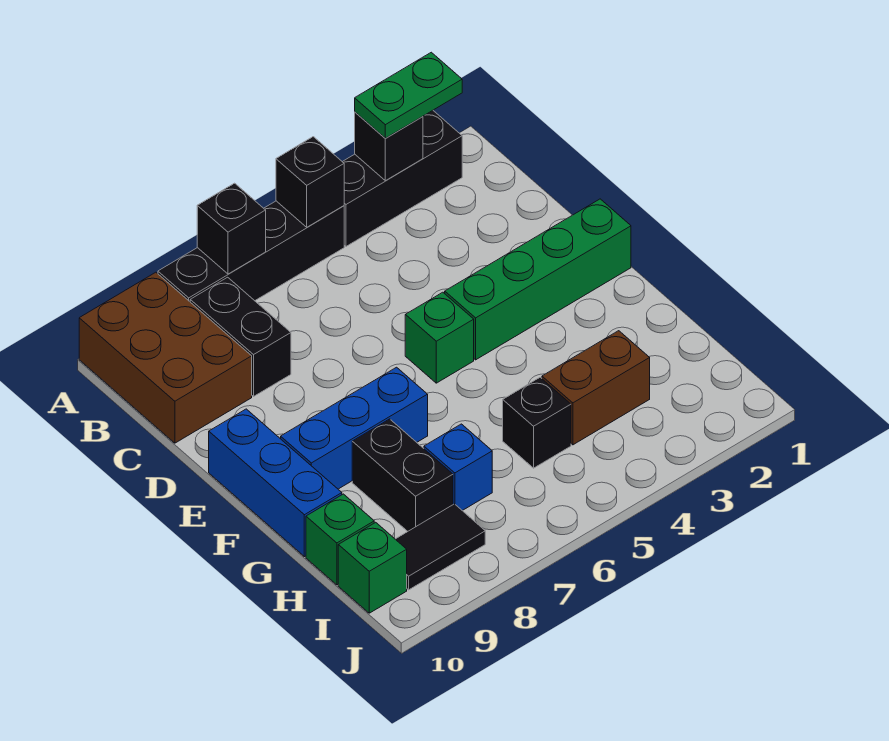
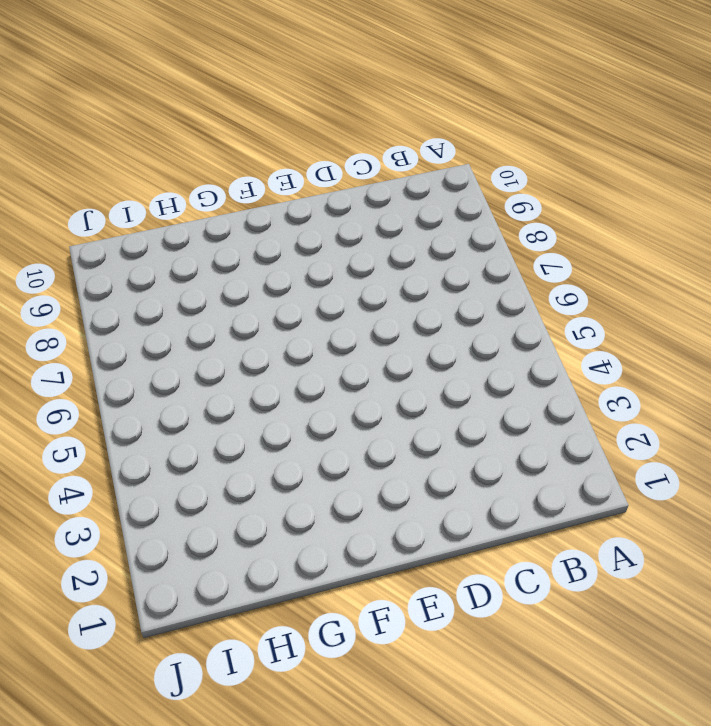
none -> black brick A2:A4 level 1
none -> black brick A5:A8 level 1
none -> brown brick A9:C10 level 1

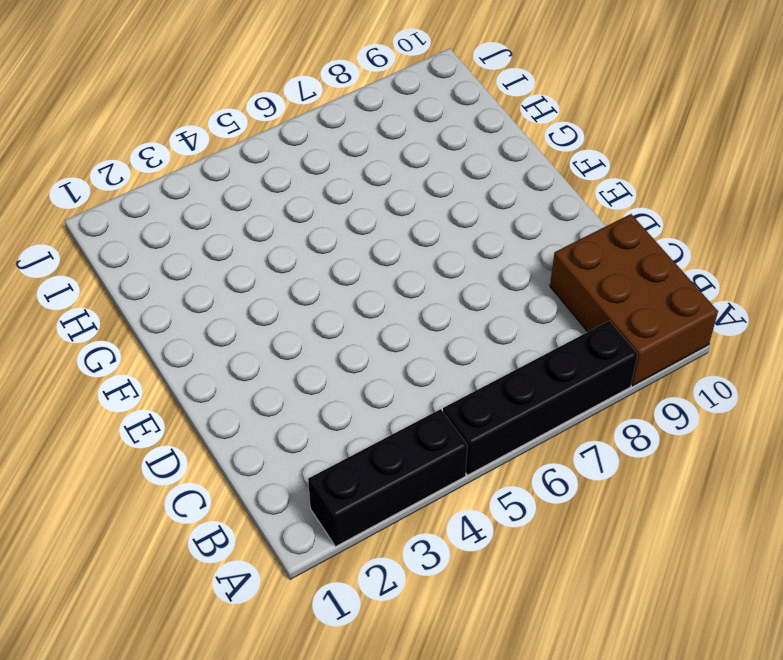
none -> black brick B8:C8 level 1
none -> green brick E1:E4 level 1
none -> green brick E5 level 1

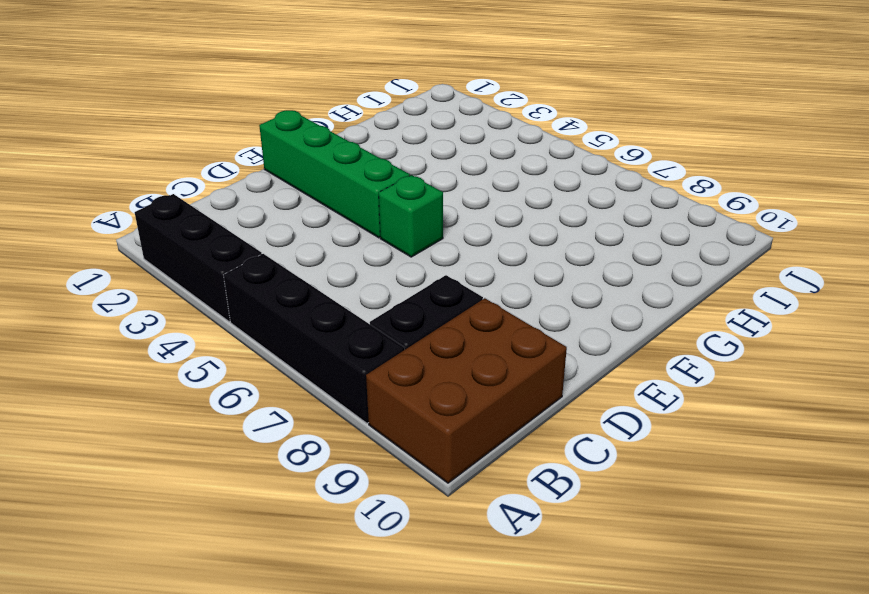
none -> blue brick E10:G10 level 1
none -> blue brick F7:F9 level 1
none -> black brick G8:H8 level 1

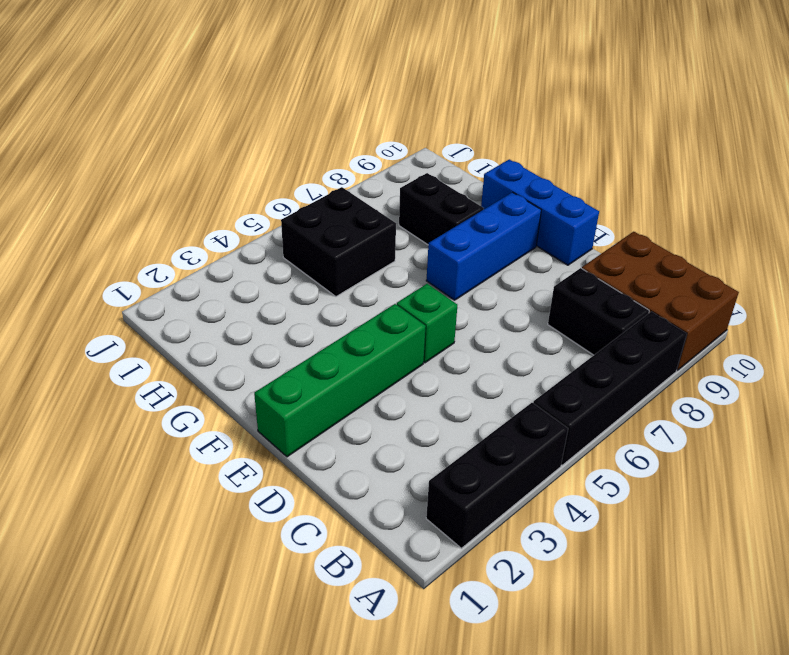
black brick H5:I6 level 1 -> black brick H5 level 1
none -> brown brick H3:H4 level 1
none -> blue brick H7 level 1
none -> green brick H10 level 1

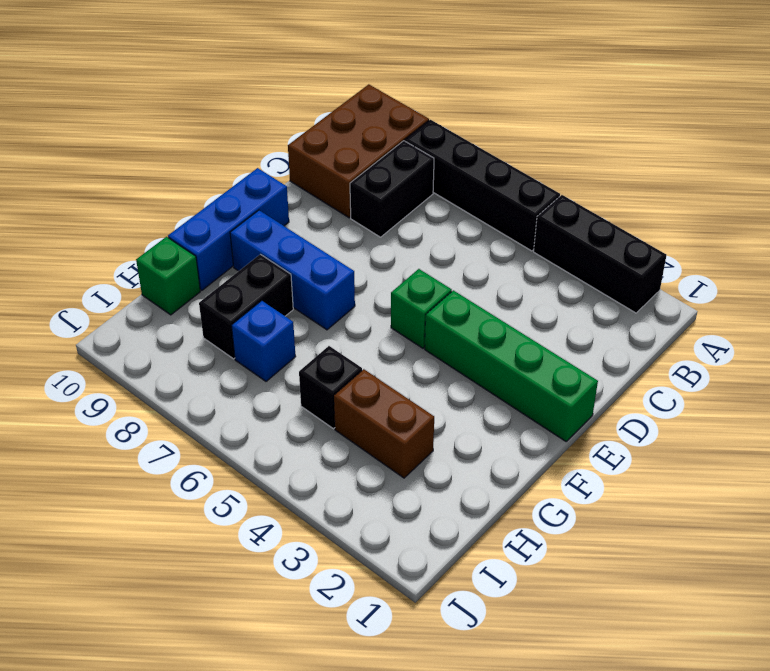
none -> black tile I8:I9 level 1
none -> green brick I10 level 1
none -> black brick A3 level 2

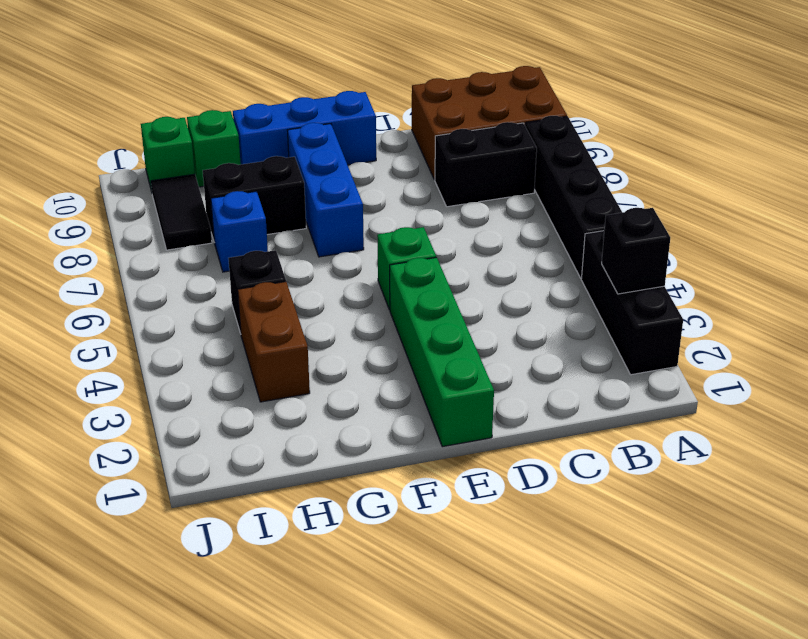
none -> black brick A5 level 2
none -> black brick A7 level 2
none -> green plate A2:A3 level 3

